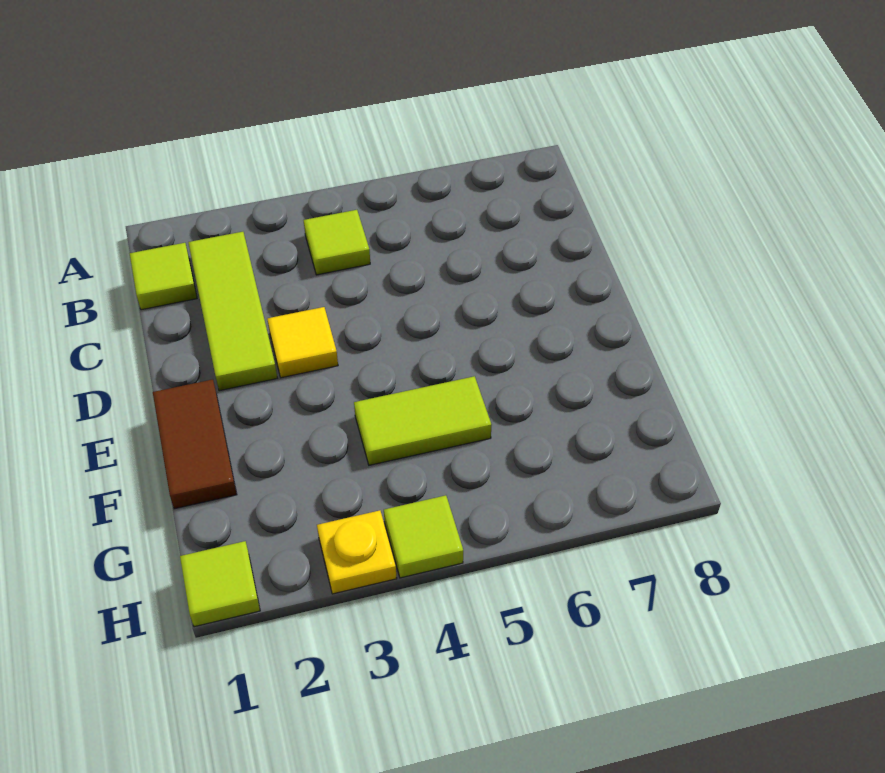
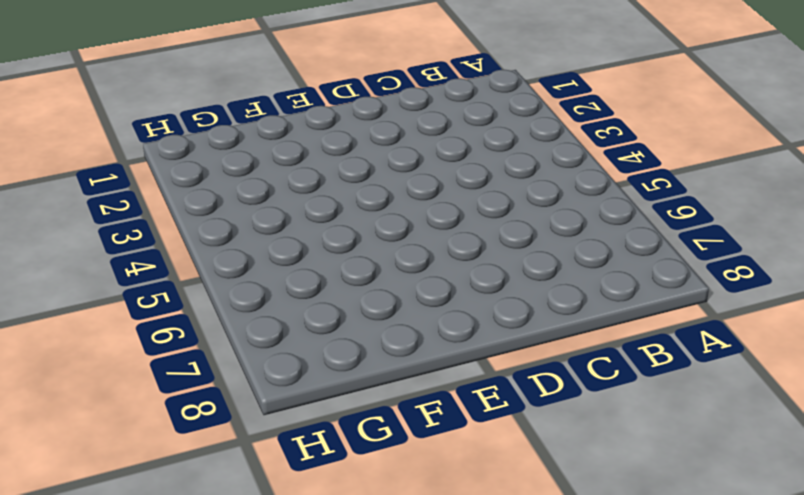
none -> lime tile B1 level 1
none -> lime tile B2:D2 level 1

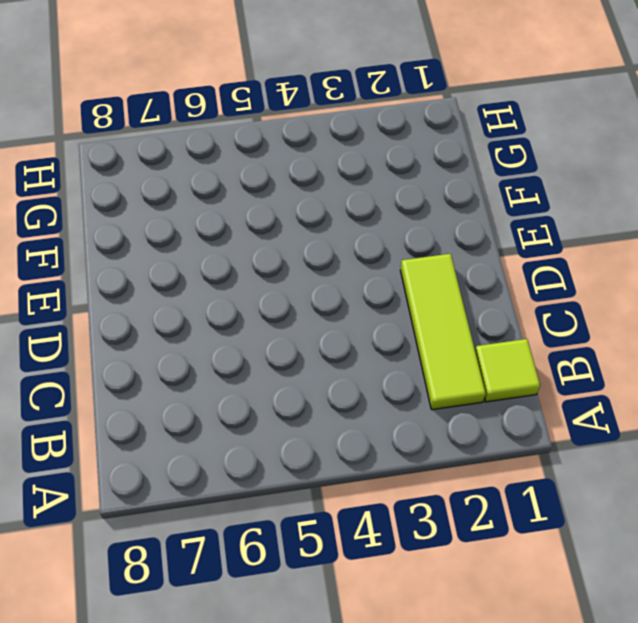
none -> lime tile B4 level 1
none -> yellow tile D3 level 1

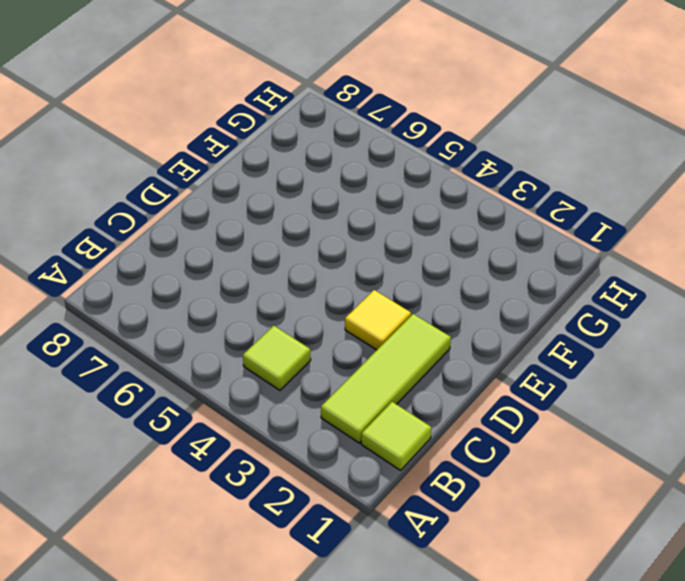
none -> brown tile E1:F1 level 1
none -> lime tile F4:F5 level 1

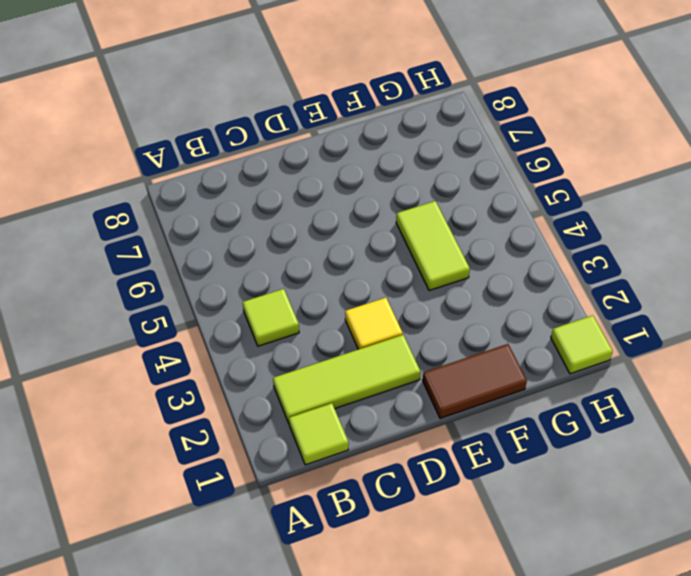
none -> yellow plate H3 level 1
none -> lime tile H4 level 1

